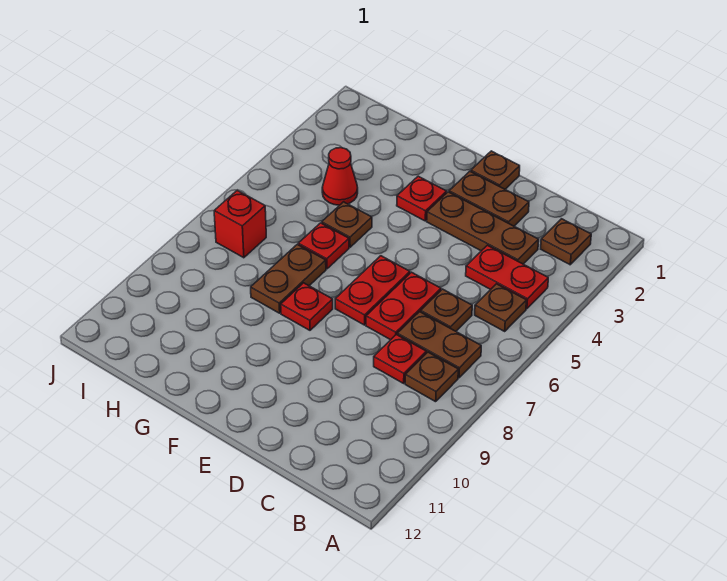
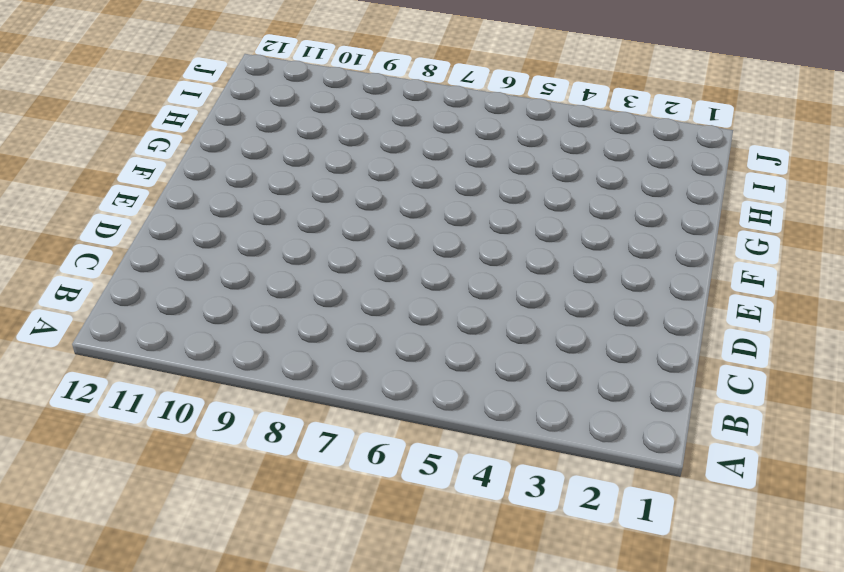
none -> brown plate B2 level 1
none -> red plate B4:C4 level 1
none -> brown plate B5 level 1

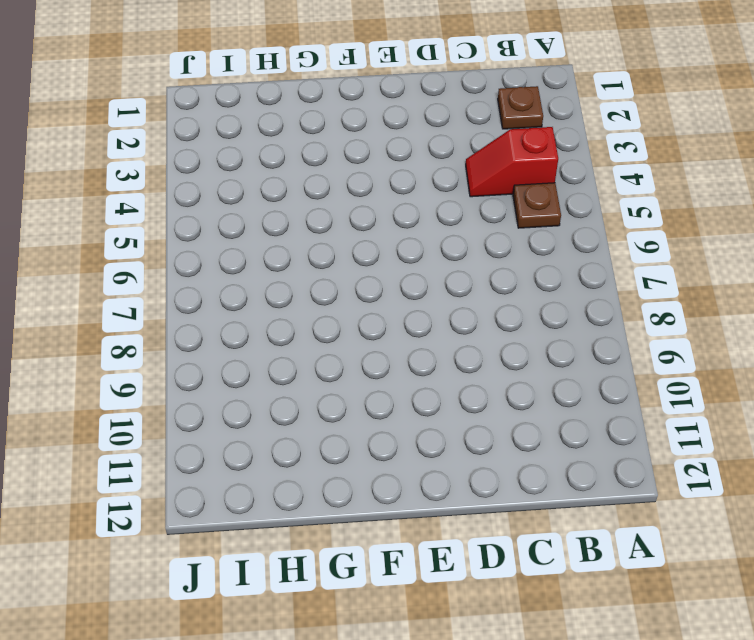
red slope B4:C4 level 1 top B -> red plate B4:C4 level 1
none -> brown plate B7:C7 level 1
none -> brown plate B8 level 1
none -> brown plate C3:E3 level 1

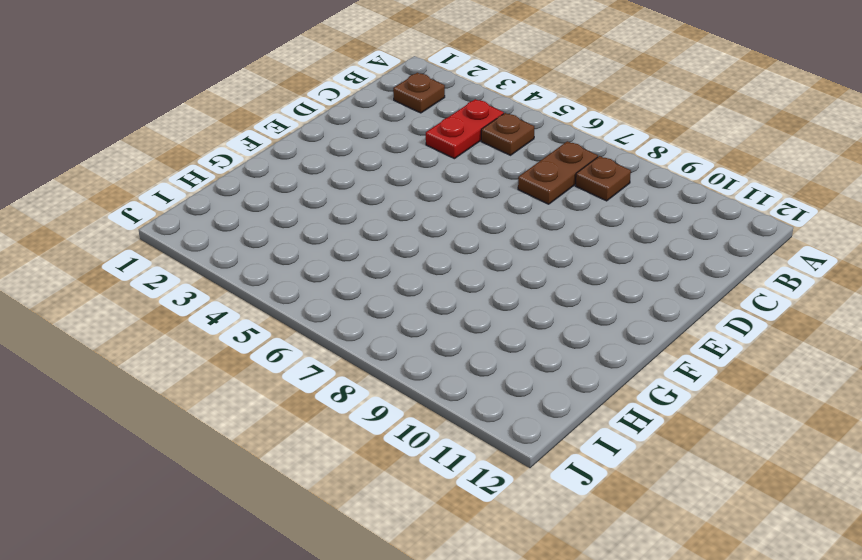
none -> brown plate C3:E3 level 1
none -> brown plate C6 level 1
none -> red plate C8 level 1

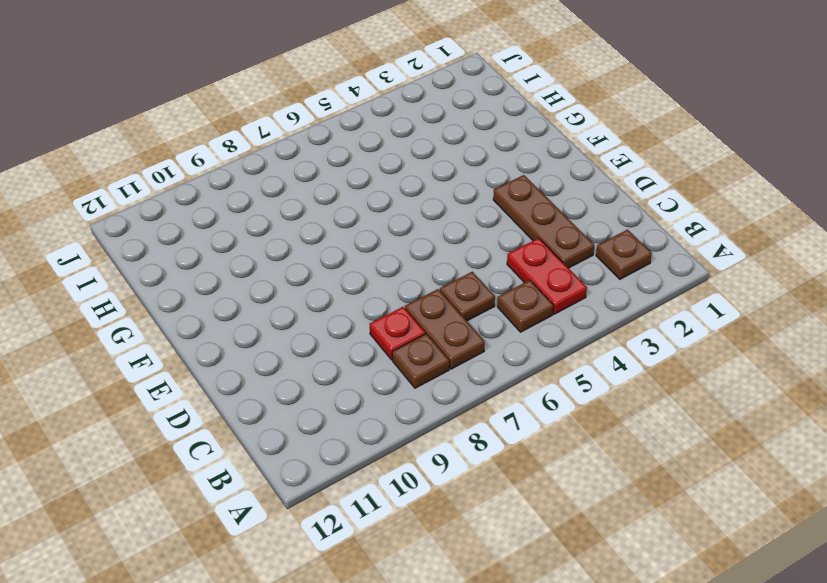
none -> brown plate D2:E2 level 1
none -> red plate D6:D7 level 1
none -> brown plate E1 level 1

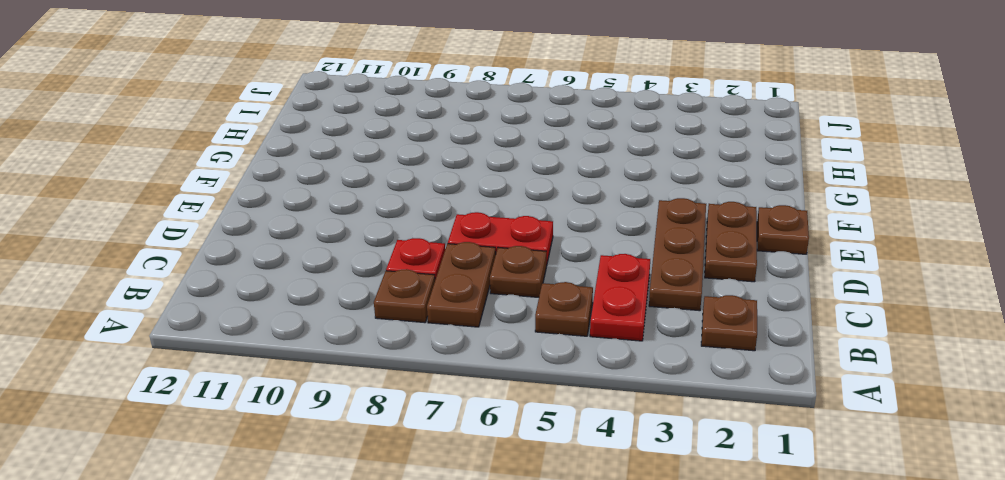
none -> red plate E6:E7 level 1
none -> red plate F3 level 1
none -> red plate F8 level 1

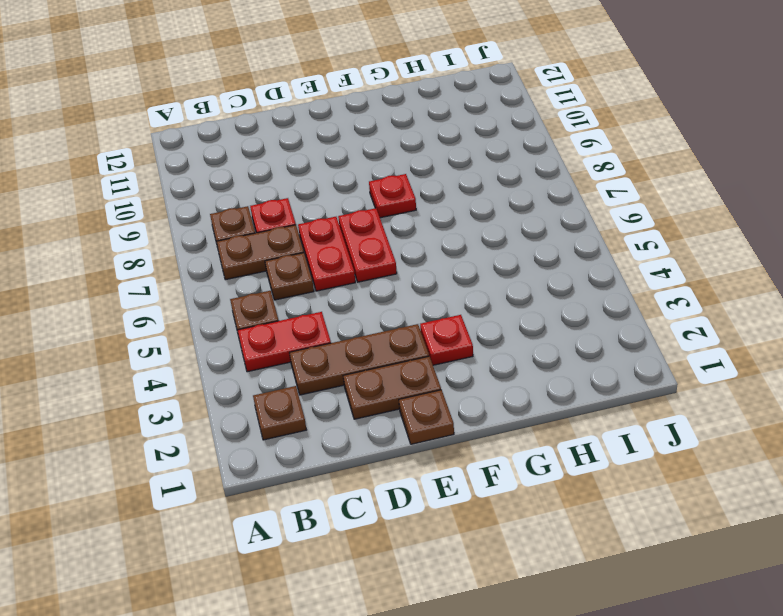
none -> brown plate G5 level 1
none -> red plate G6 level 1
none -> brown plate G7:G8 level 1

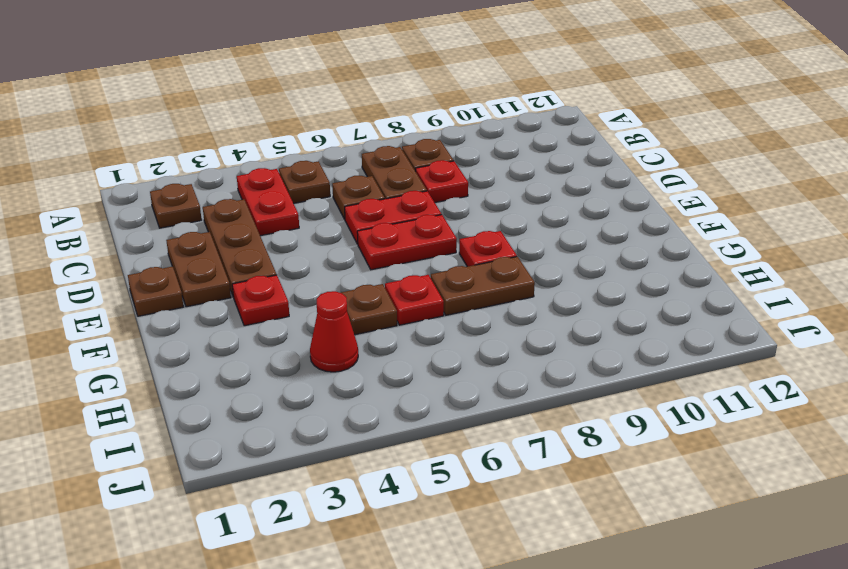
none -> red brick I7 level 1

